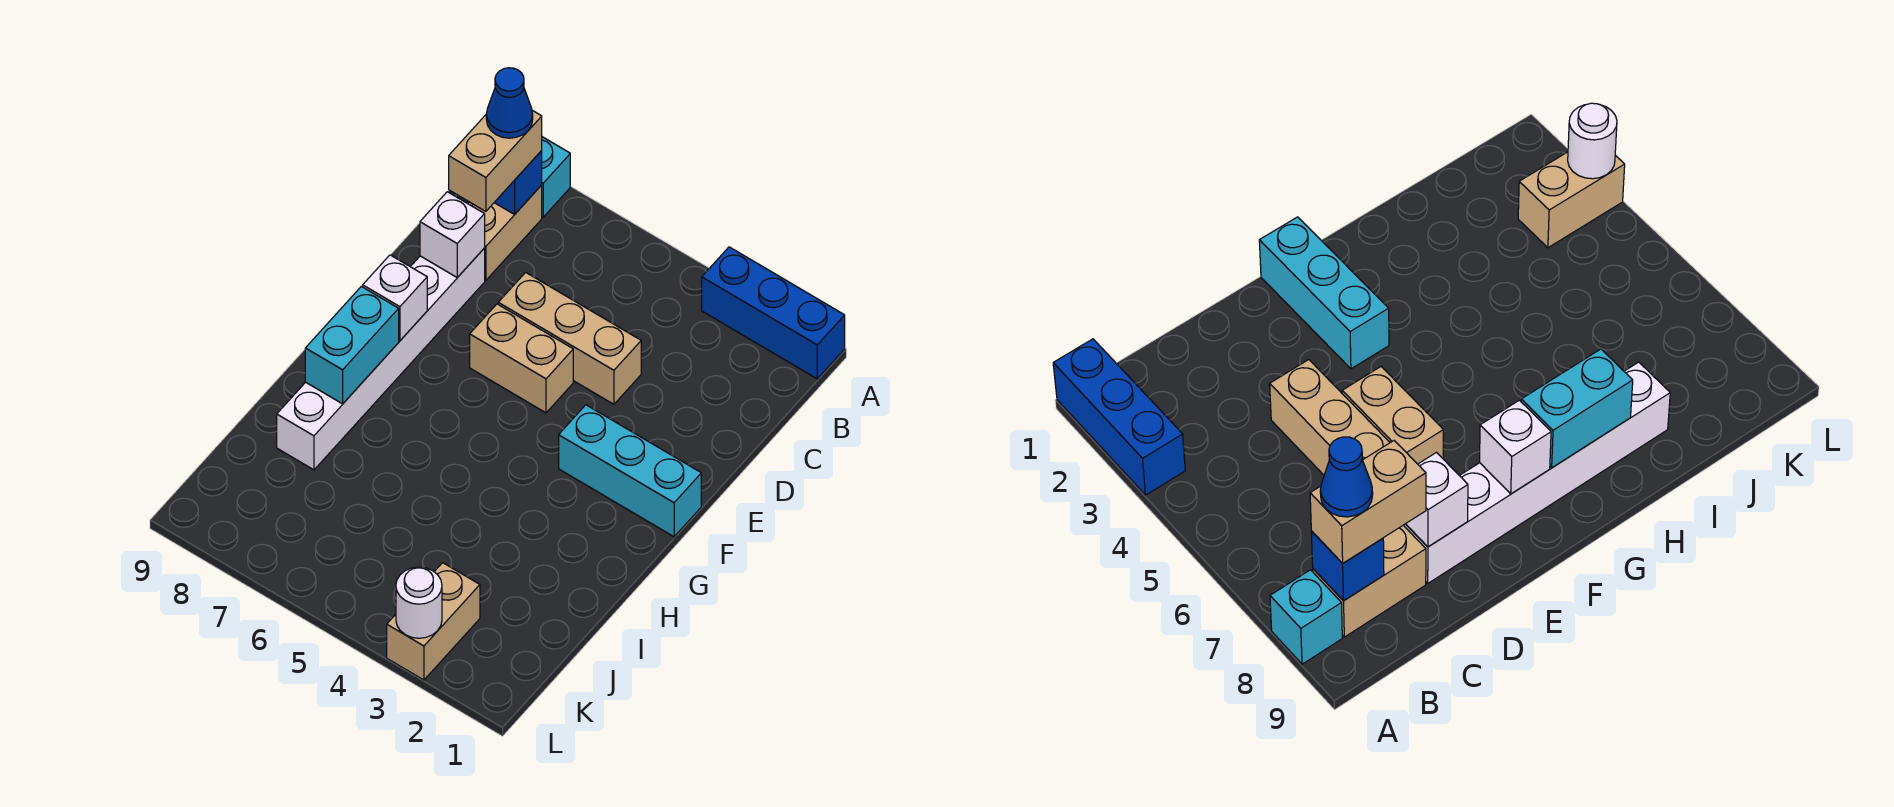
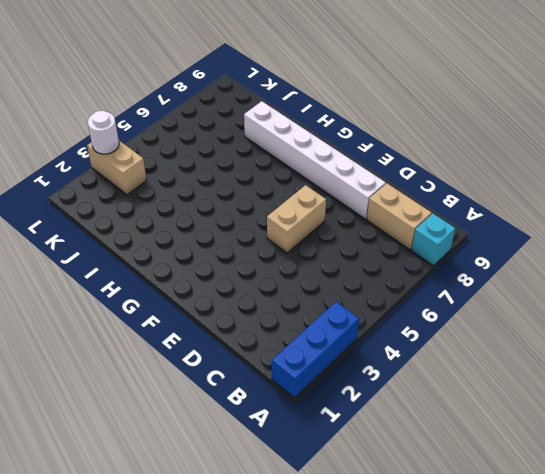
none -> tan brick D4:D6 level 1
none -> cyan brick F1:F3 level 1
none -> blue brick B8 level 2

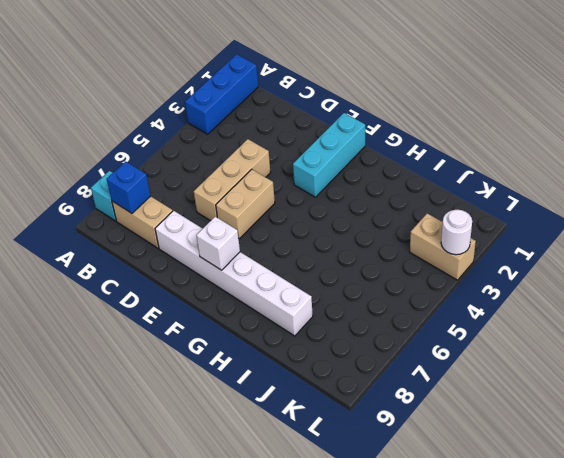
none -> white brick D8 level 2
none -> cyan brick G8:H8 level 2
none -> tan brick B8:C8 level 3

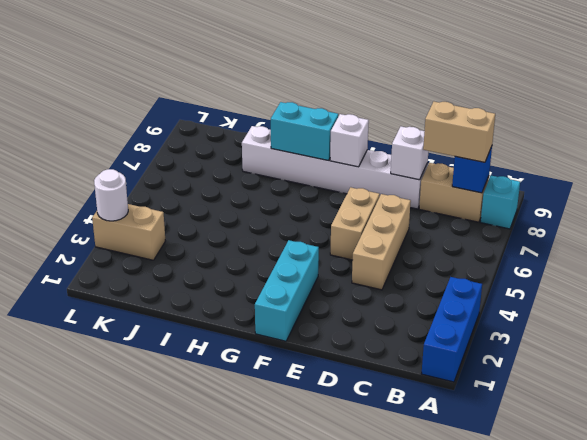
none -> blue cone B8 level 4

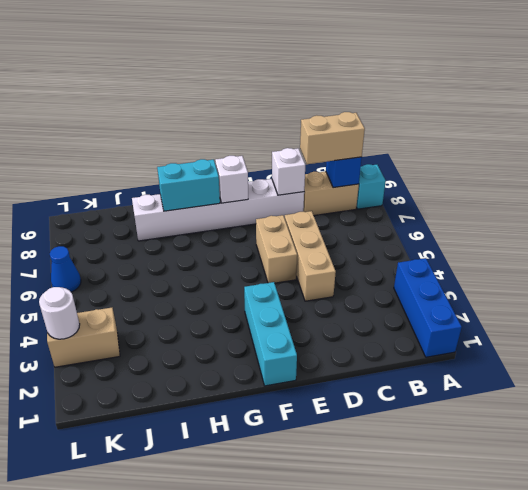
blue cone L6 level 1 -> blue cone B8 level 4

